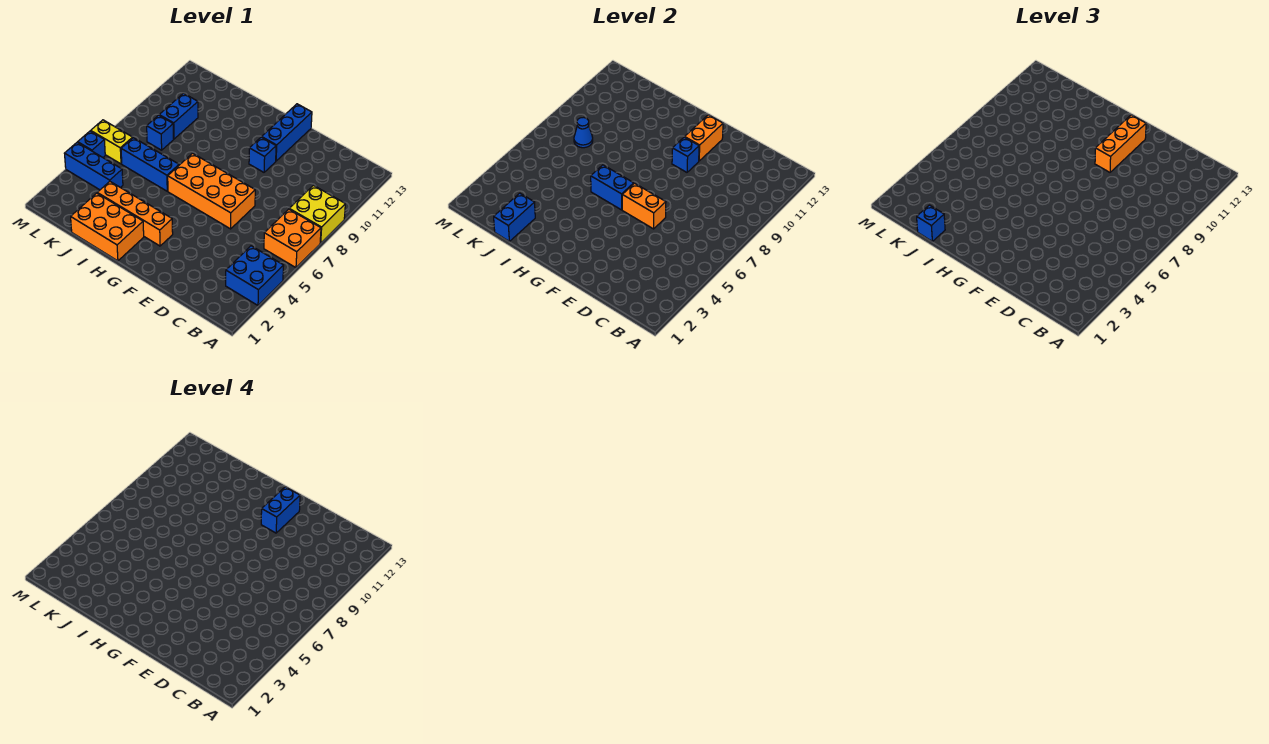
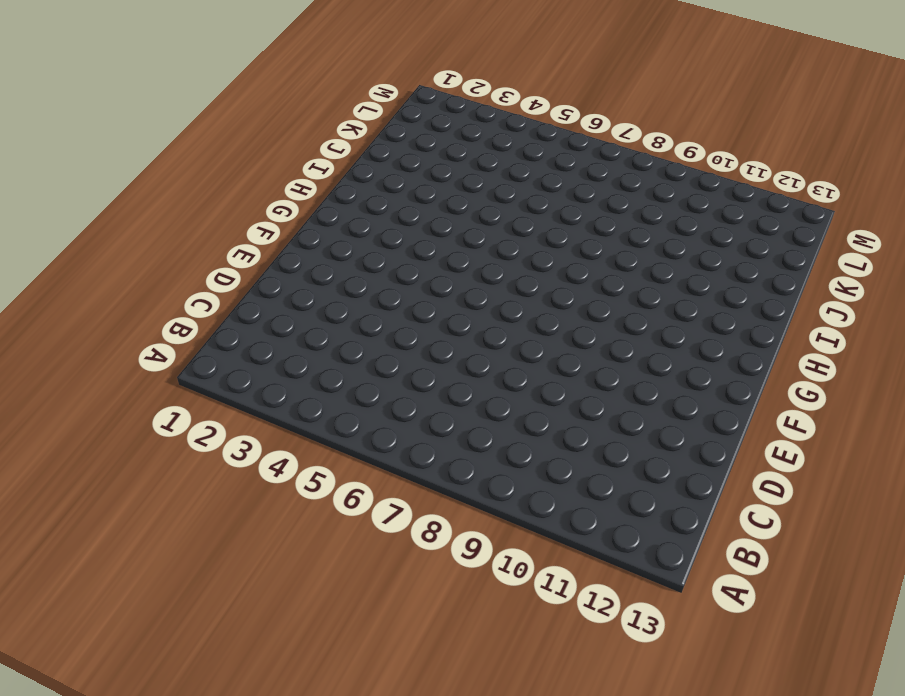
none -> blue brick A3:B4 level 1
none -> orange brick A6:B7 level 1
none -> yellow brick A8:B9 level 1

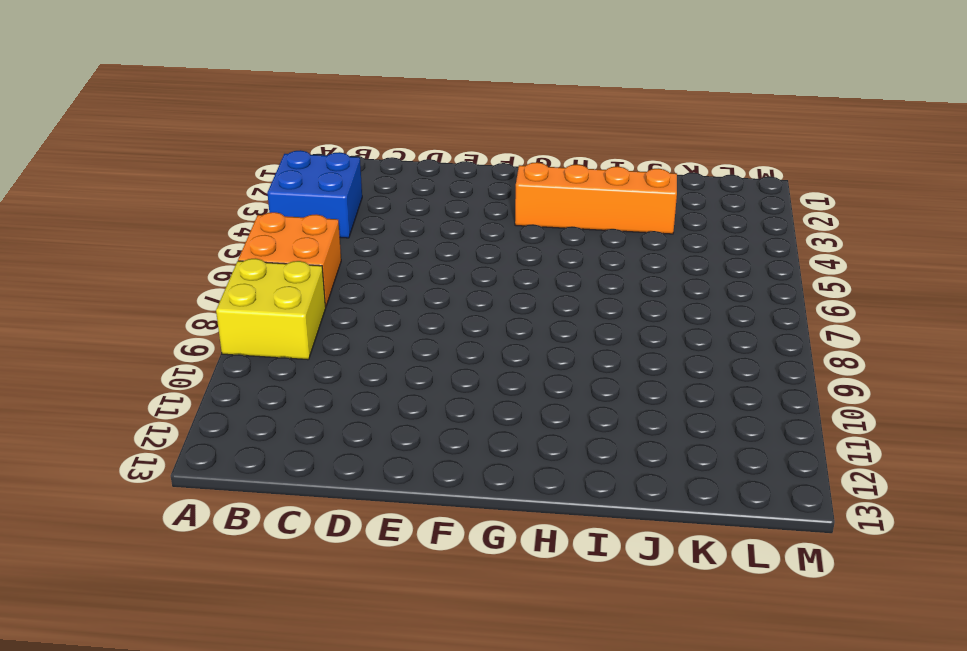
none -> orange brick E6:H7 level 1
none -> blue brick F10 level 1
none -> blue brick F11:F13 level 1

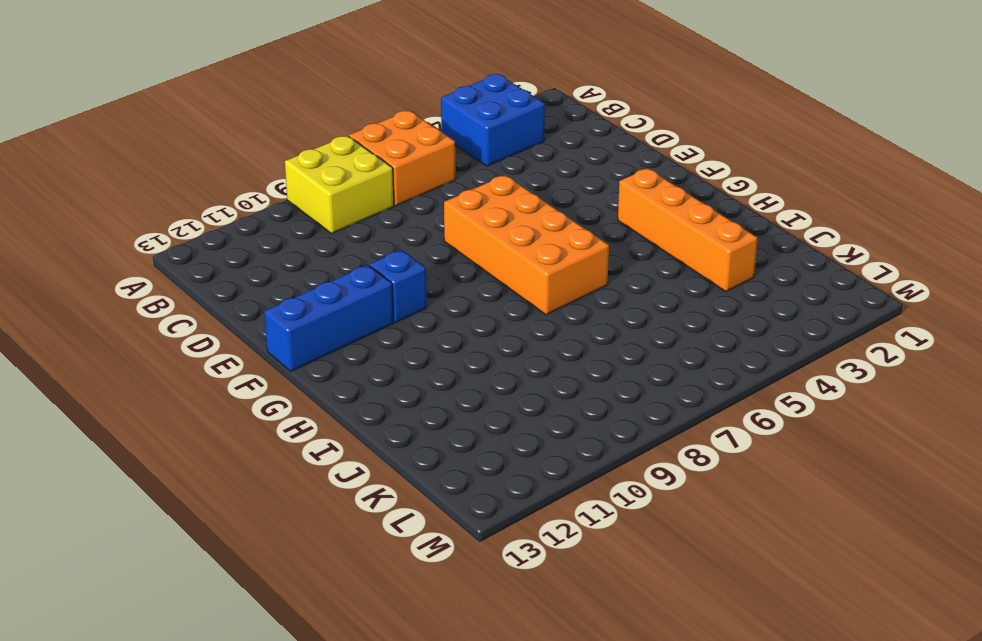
none -> orange brick H1:J2 level 1
none -> blue brick I6:K6 level 1
none -> blue brick K4:M4 level 1

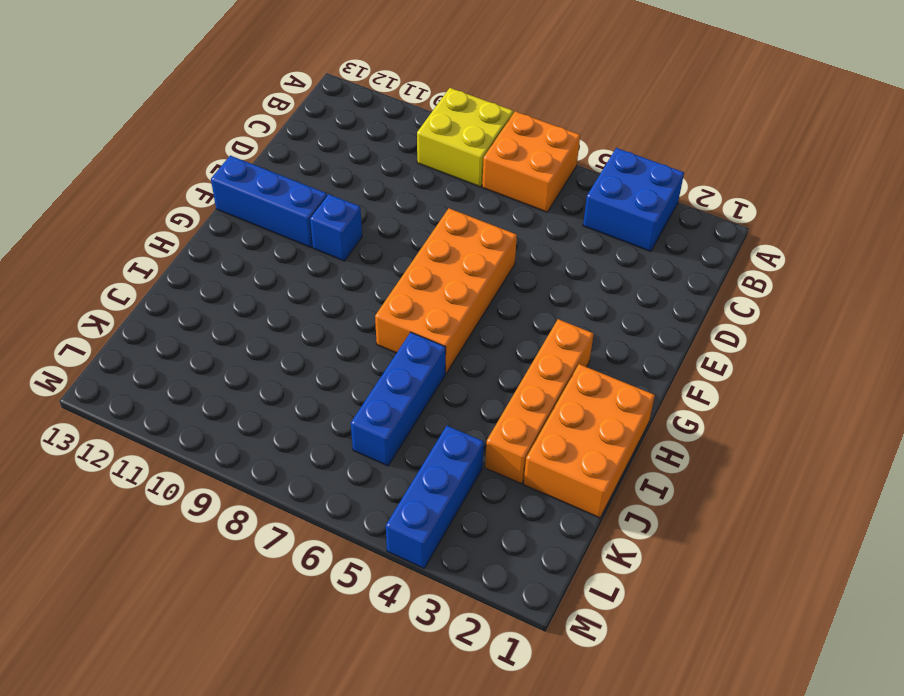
none -> blue brick K8 level 1
none -> blue brick K9:K10 level 1
none -> yellow brick L6:M6 level 1

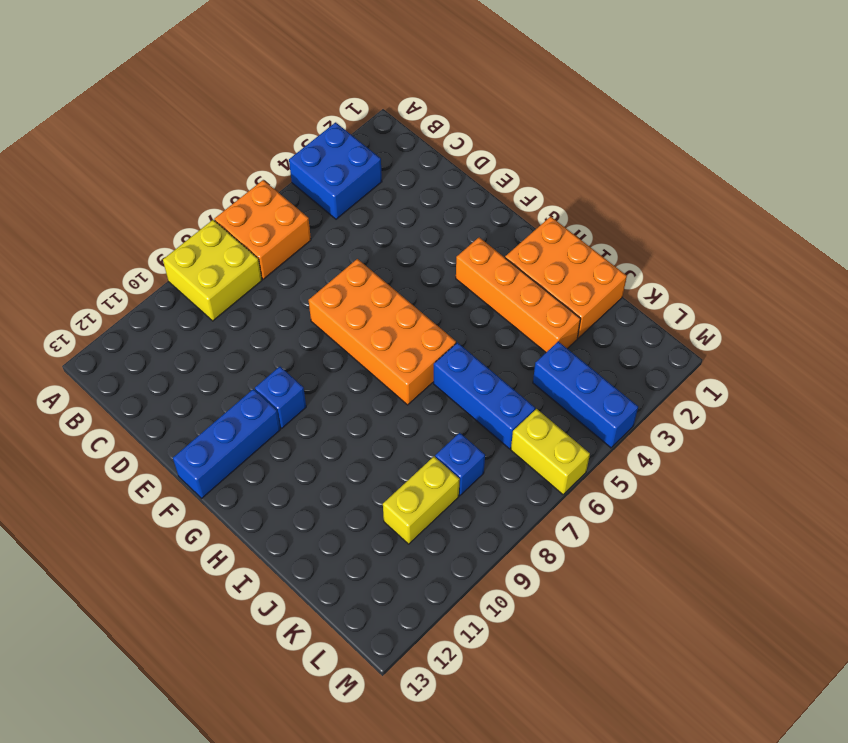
yellow brick K9:K10 level 1 -> blue brick K9:K10 level 1
none -> blue brick M5 level 1
none -> orange brick E6:F6 level 2
none -> blue brick F10 level 2

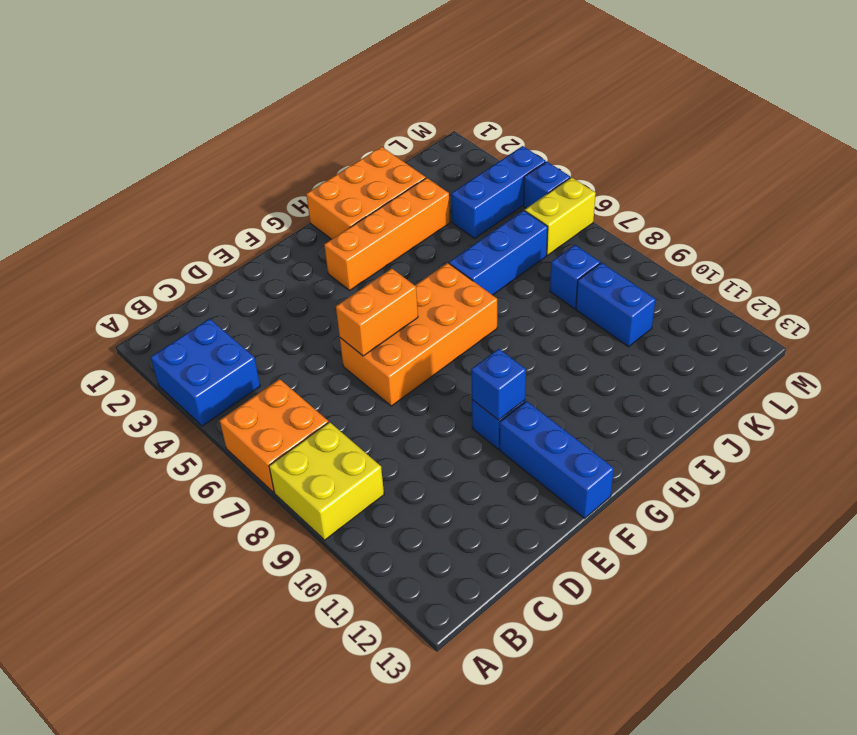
none -> orange brick F11:F12 level 2
none -> blue brick G6:H6 level 2
none -> blue brick J1:J2 level 2

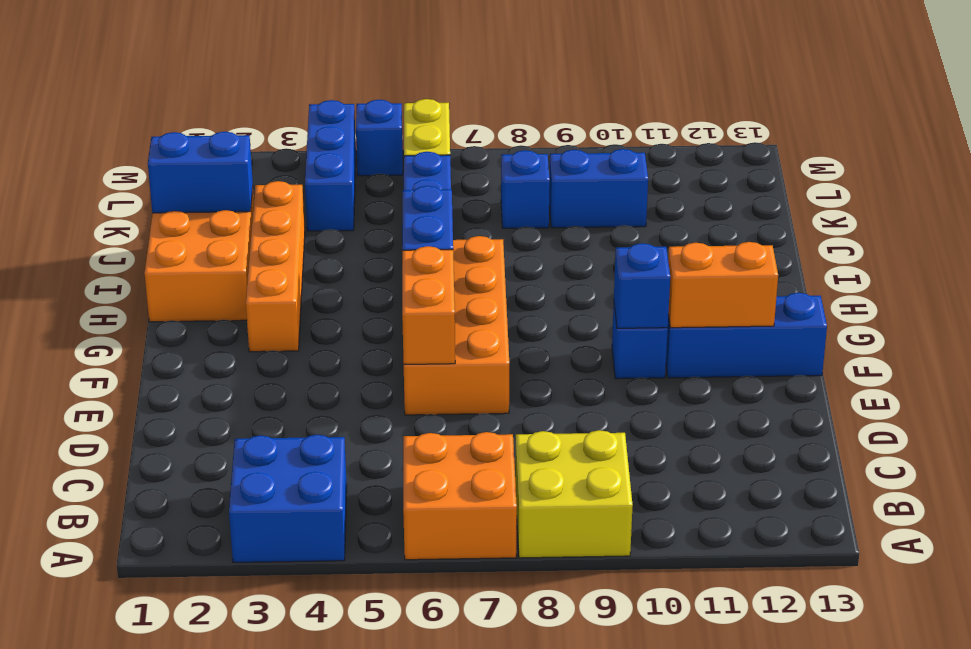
none -> blue cone K8 level 2
none -> orange brick F10:F12 level 3
none -> blue brick J1 level 3

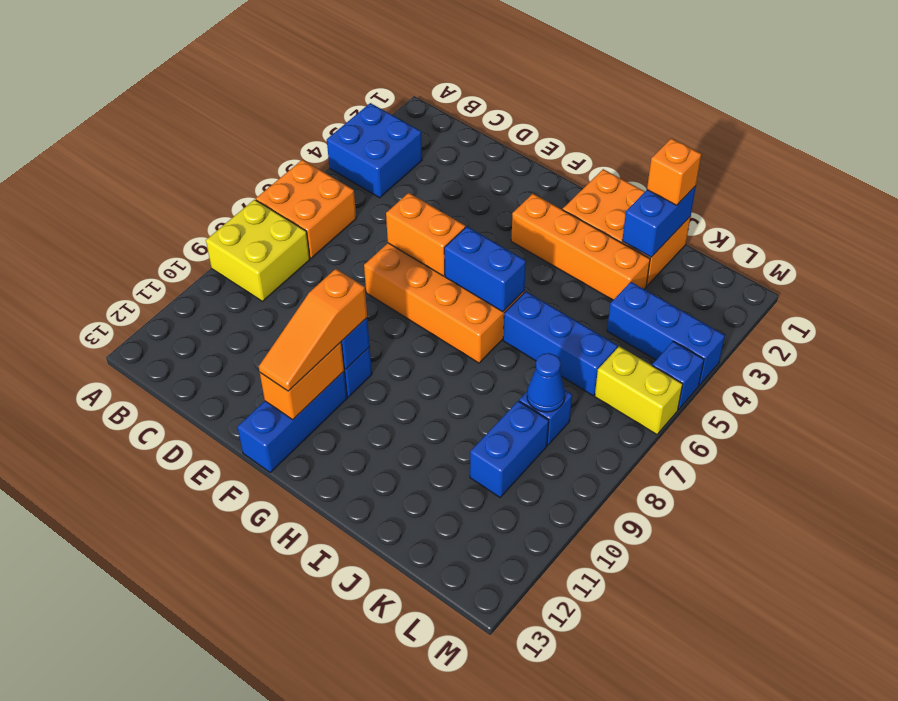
orange slope F10:F12 level 3 top 10 -> orange brick F10:F12 level 3
orange brick J1 level 3 -> blue brick J1 level 3
none -> blue brick F11:F12 level 4

